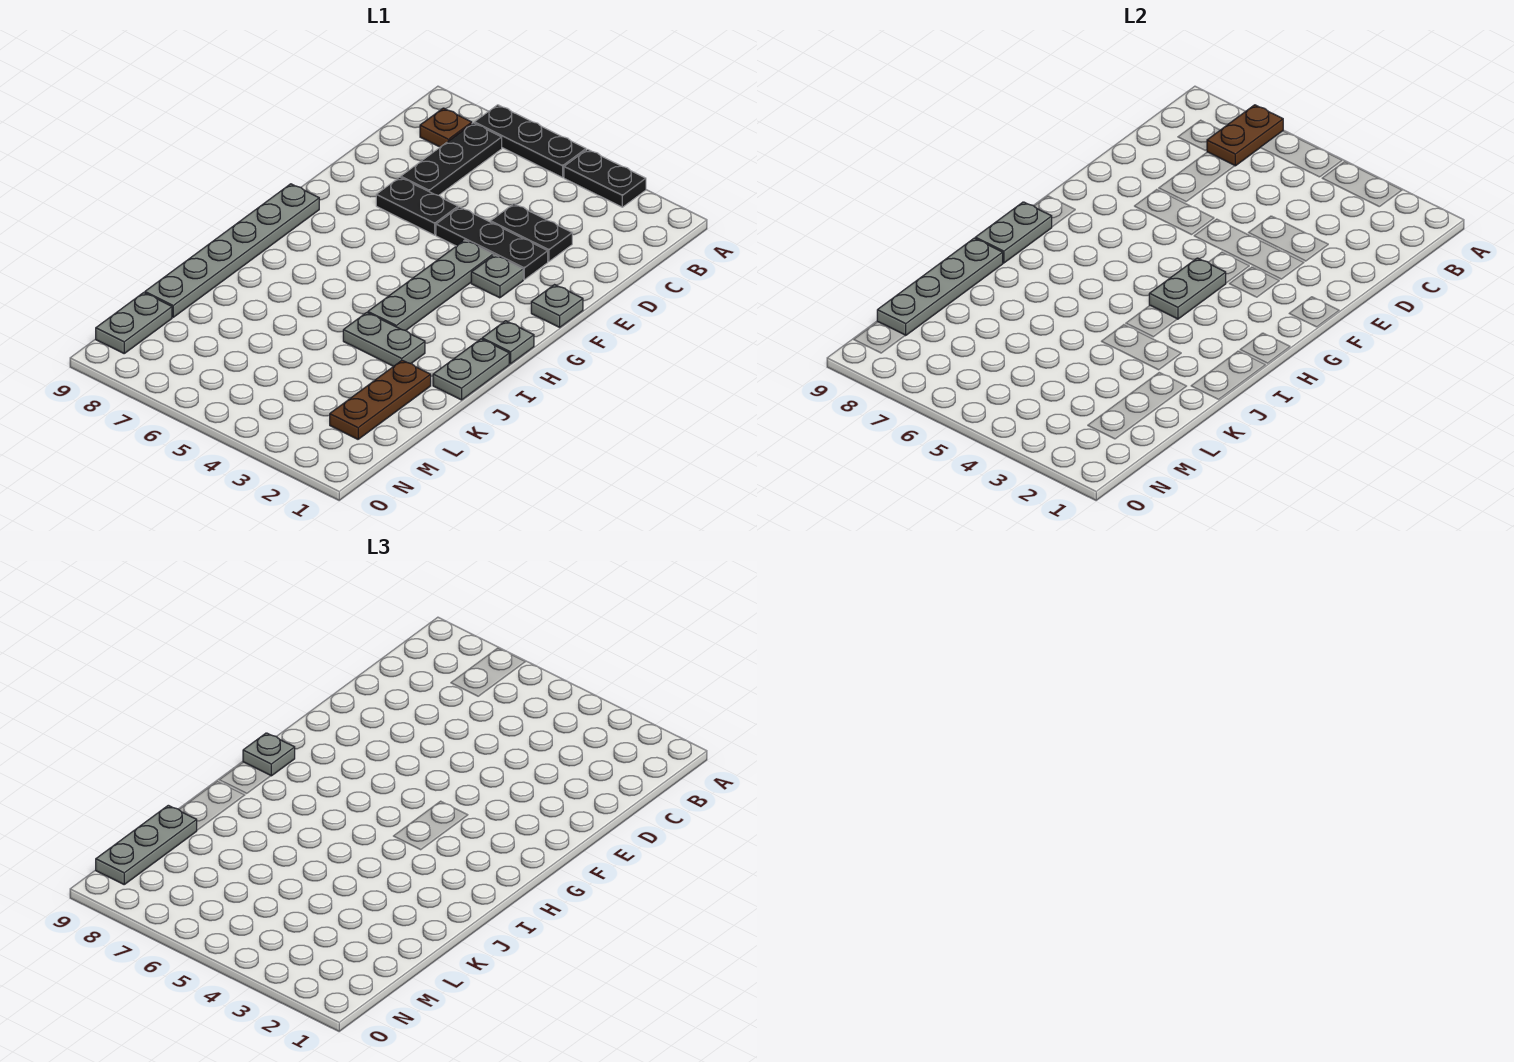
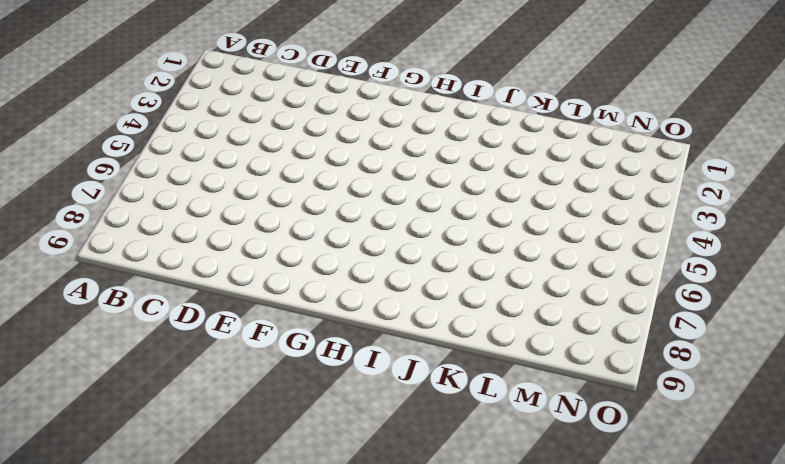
none -> black plate A3:A4 level 1
none -> black plate A5:A7 level 1
none -> black plate B7:D7 level 1

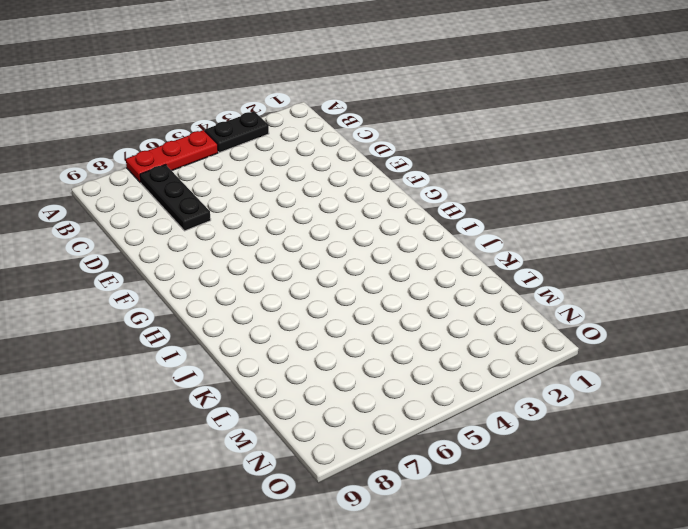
red plate A5:A7 level 1 -> black plate A5:A7 level 1
none -> brown plate B8 level 1
none -> black plate D3:D4 level 1
none -> black plate E3:E5 level 1

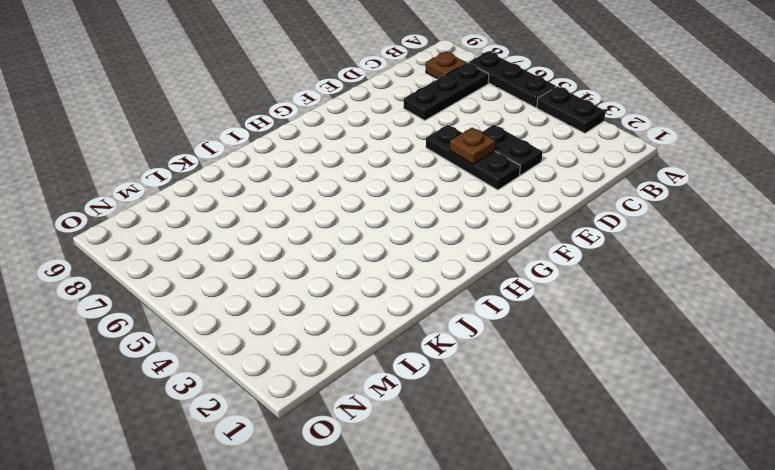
brown plate E4 level 2 -> none
none -> black plate E6:E7 level 1
none -> grey plate F1 level 1
none -> grey plate F3 level 1

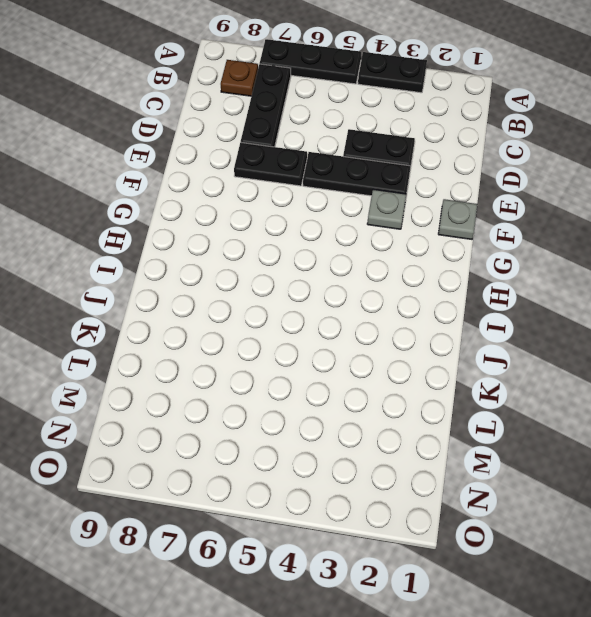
none -> grey plate F4:I4 level 1
none -> grey plate G9:L9 level 1
none -> grey plate H1 level 1

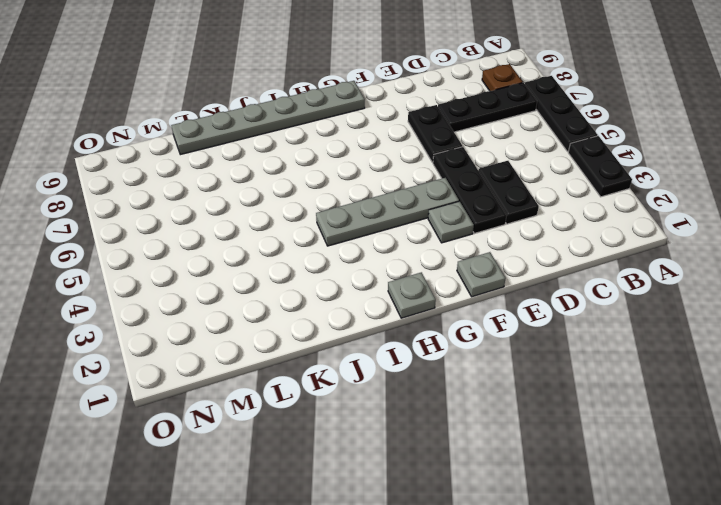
none -> grey plate I1:J1 level 1
none -> grey plate J3:J4 level 1
none -> brown plate K2:M2 level 1

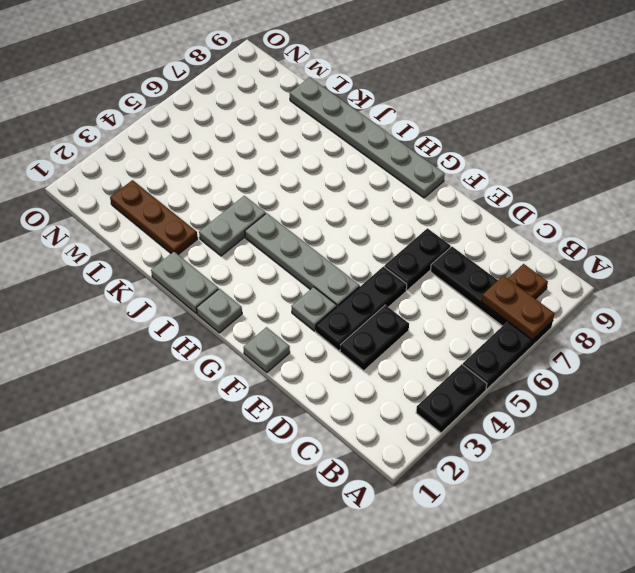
none -> grey plate M9:N9 level 1
none -> grey plate G4:H4 level 2
none -> grey plate H9:I9 level 2

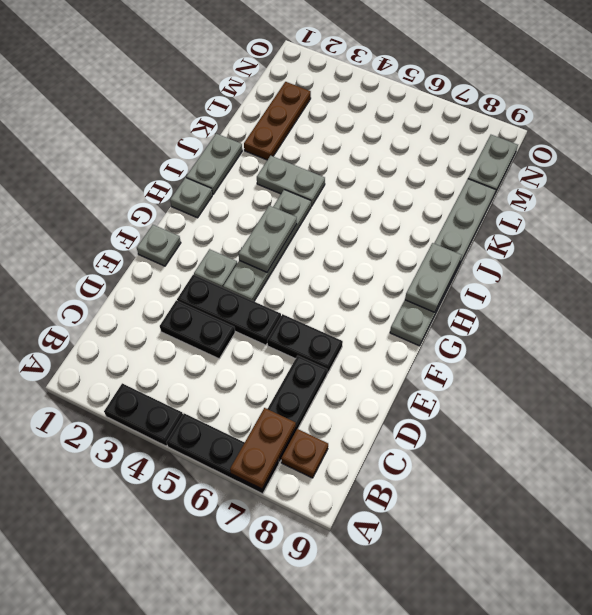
none -> grey plate J9:M9 level 2
none -> grey plate H9 level 3
none -> grey plate L9:N9 level 3

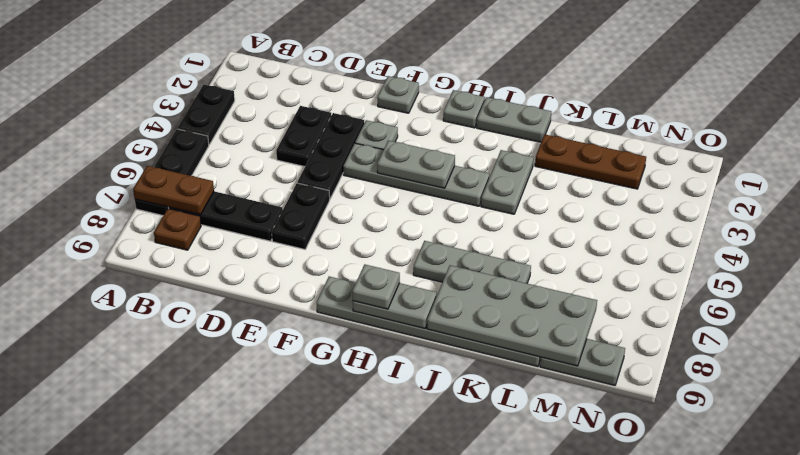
grey plate I7:K7 level 1 -> grey plate L9:N9 level 3
grey plate J8:M9 level 2 -> grey plate J9:M9 level 2

